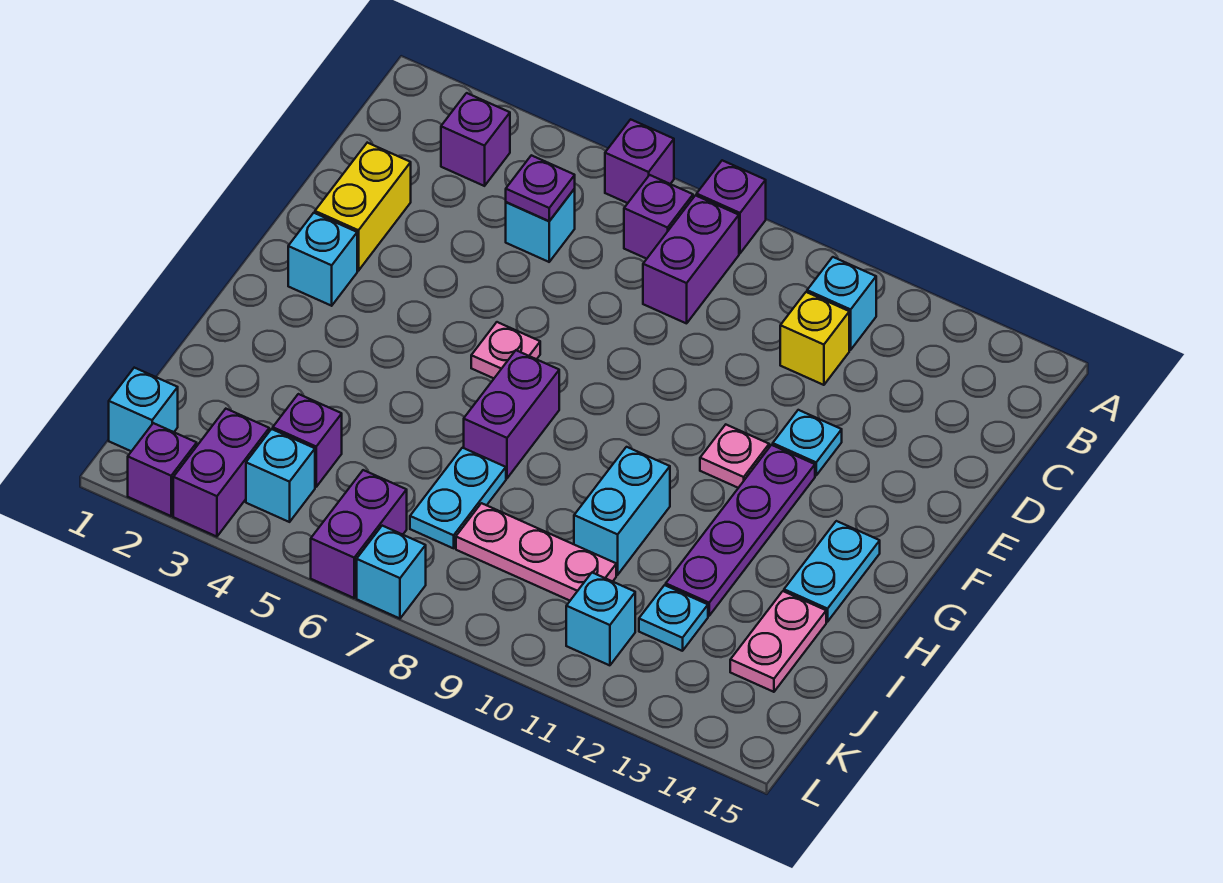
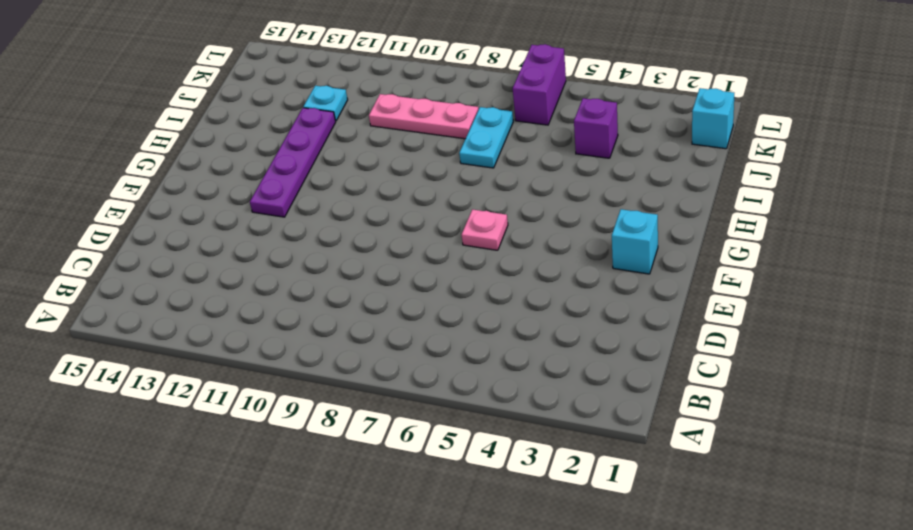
none -> purple brick A6 level 1
none -> purple brick A8 level 1
none -> purple brick B3 level 1
none -> purple brick B7 level 1

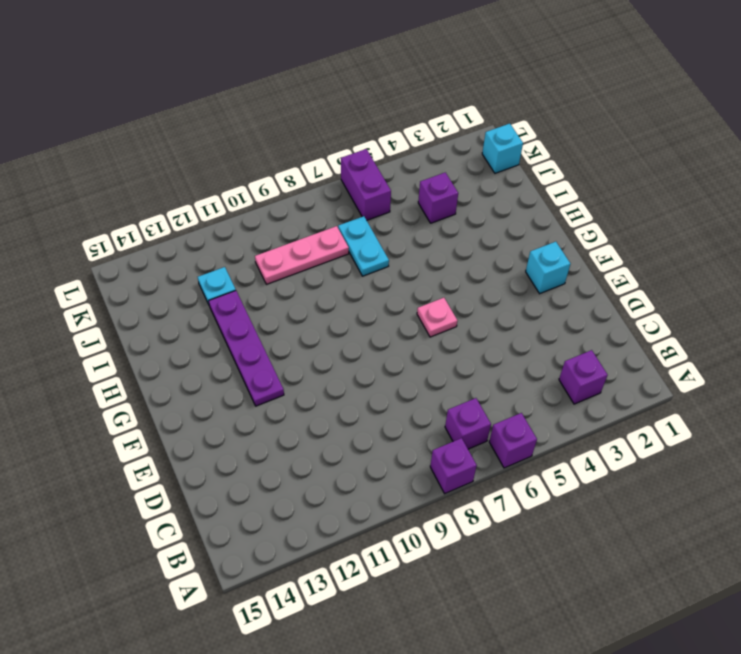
none -> purple brick B8:C8 level 1
none -> cyan brick B11 level 1
none -> cyan brick C5 level 1
none -> yellow brick C11 level 1

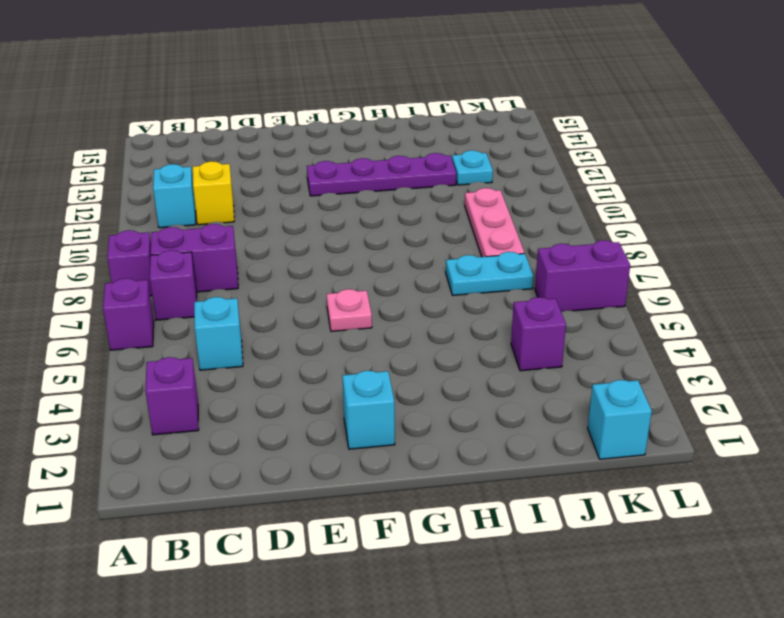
none -> yellow brick D2:E2 level 1
none -> cyan plate E12 level 1
none -> pink plate F11 level 1
none -> purple brick G7:H7 level 1

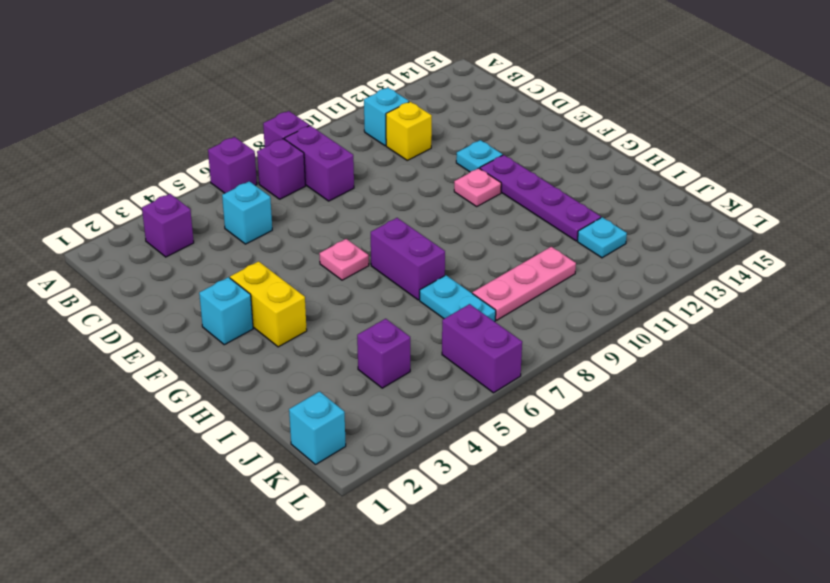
yellow brick F3:G3 level 1 -> yellow brick D2:E2 level 1
none -> cyan plate G14:H14 level 1
none -> cyan brick H10:I10 level 1
none -> pink plate I14:J14 level 1
none -> purple brick K3:L3 level 1

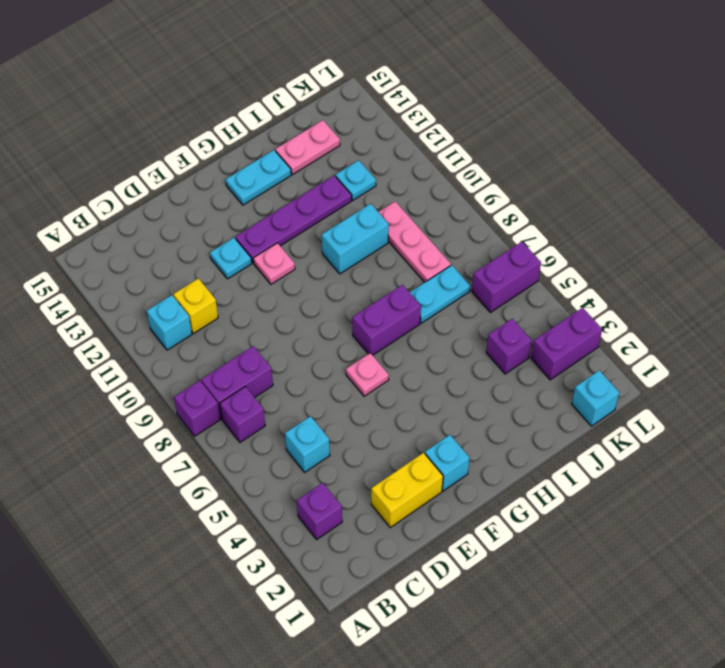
none -> purple brick A6 level 1
none -> cyan brick K4 level 1
none -> cyan brick K11 level 1
none -> purple brick L2 level 1

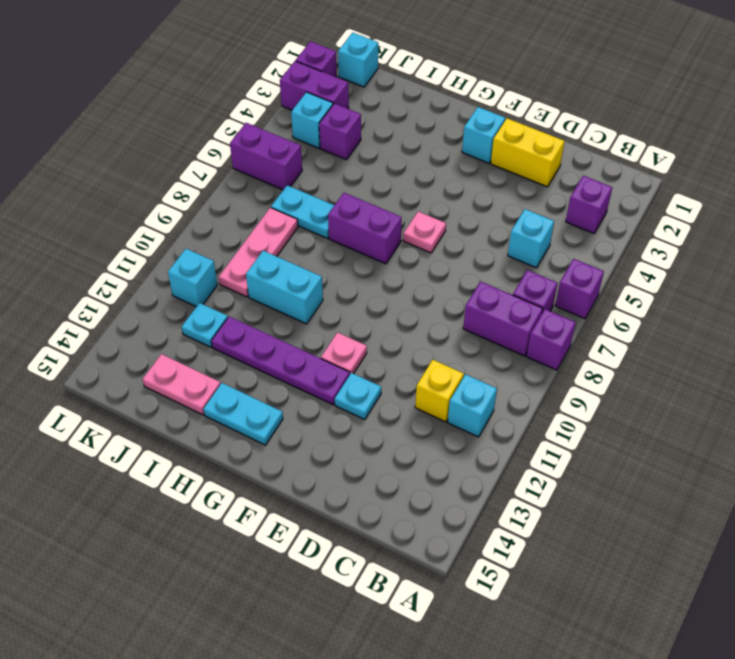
none -> cyan brick L7 level 1
none -> purple plate C5 level 2

